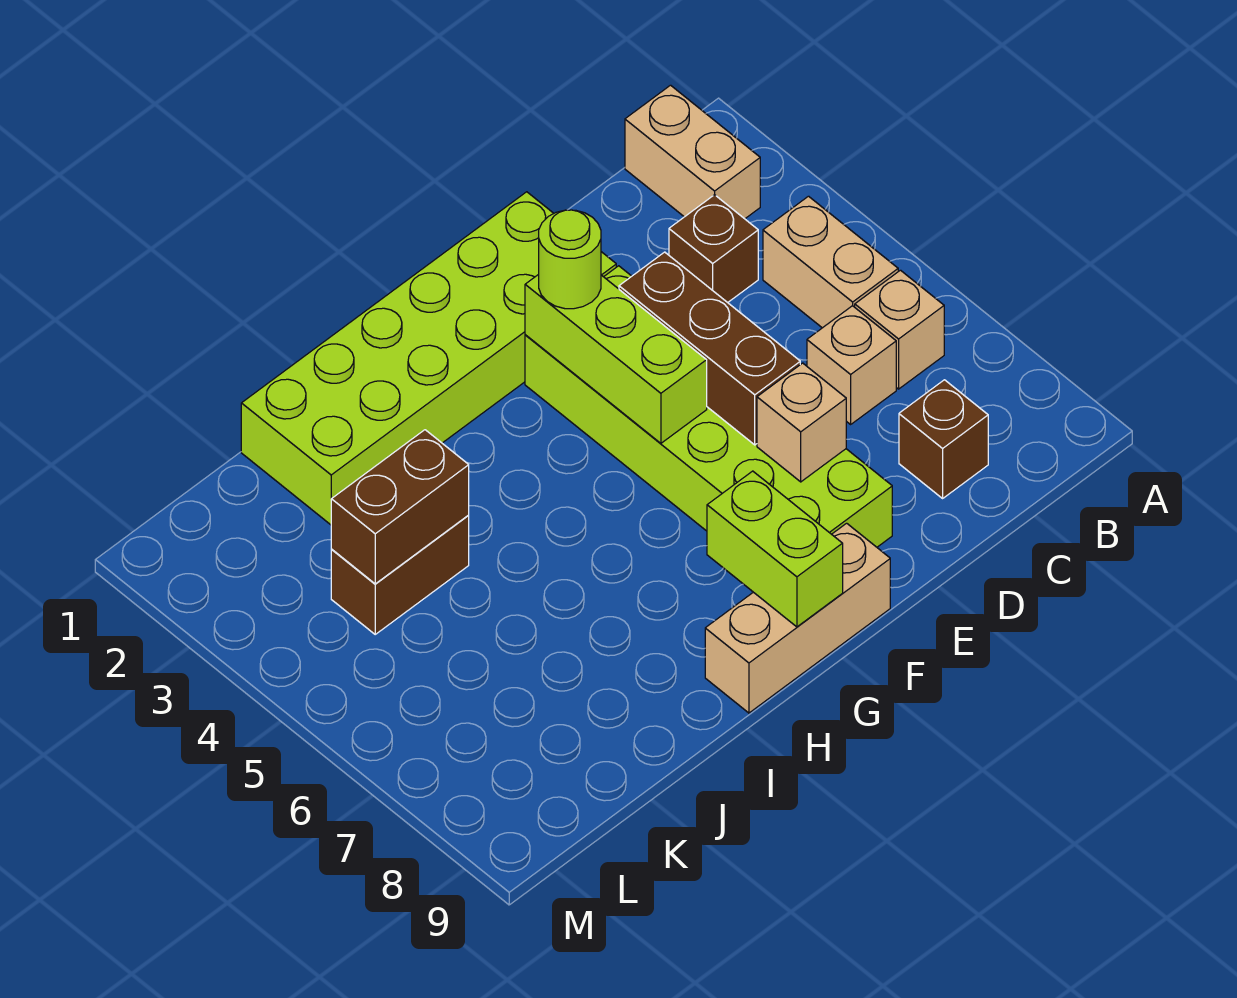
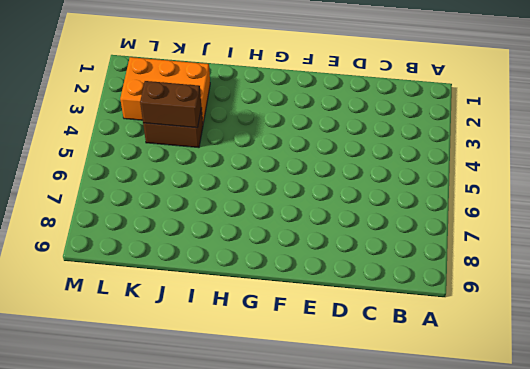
orange brick J2:L3 level 1 -> lime brick E1:J2 level 1
none -> tan brick B1:B2 level 1
none -> tan brick B4:B5 level 1
none -> tan brick B6 level 1

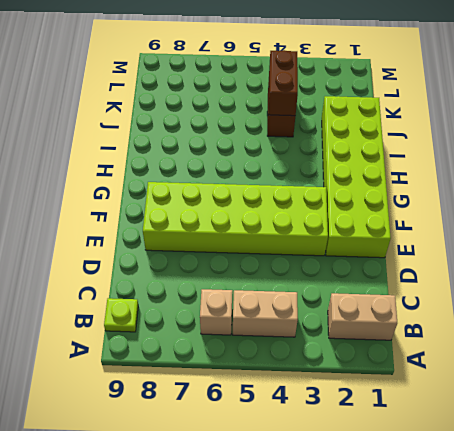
lime plate B9 level 1 -> none
none -> brown brick C3 level 1
none -> tan brick C6 level 1
none -> brown brick C8 level 1

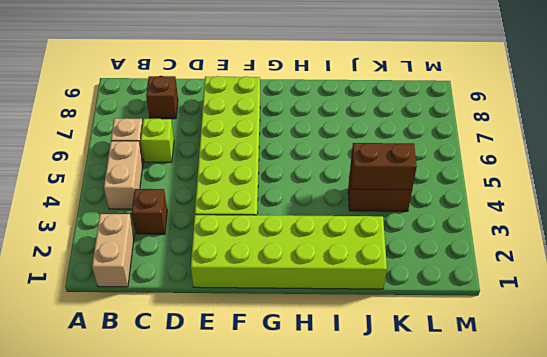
lime brick C6 level 1 -> tan brick C6 level 1
none -> tan brick F9:H9 level 1
none -> brown brick E4:E6 level 2
none -> tan brick E7 level 2

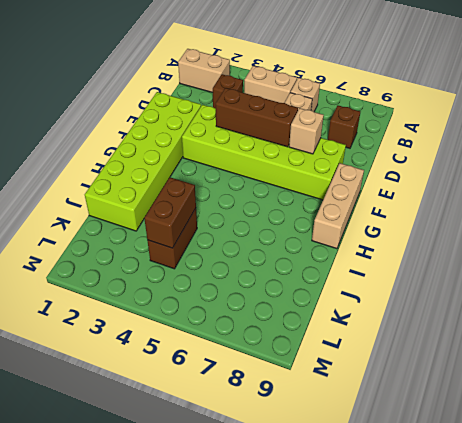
none -> lime brick F3:F5 level 2
none -> lime brick G8:G9 level 2
none -> lime round brick F3 level 3

